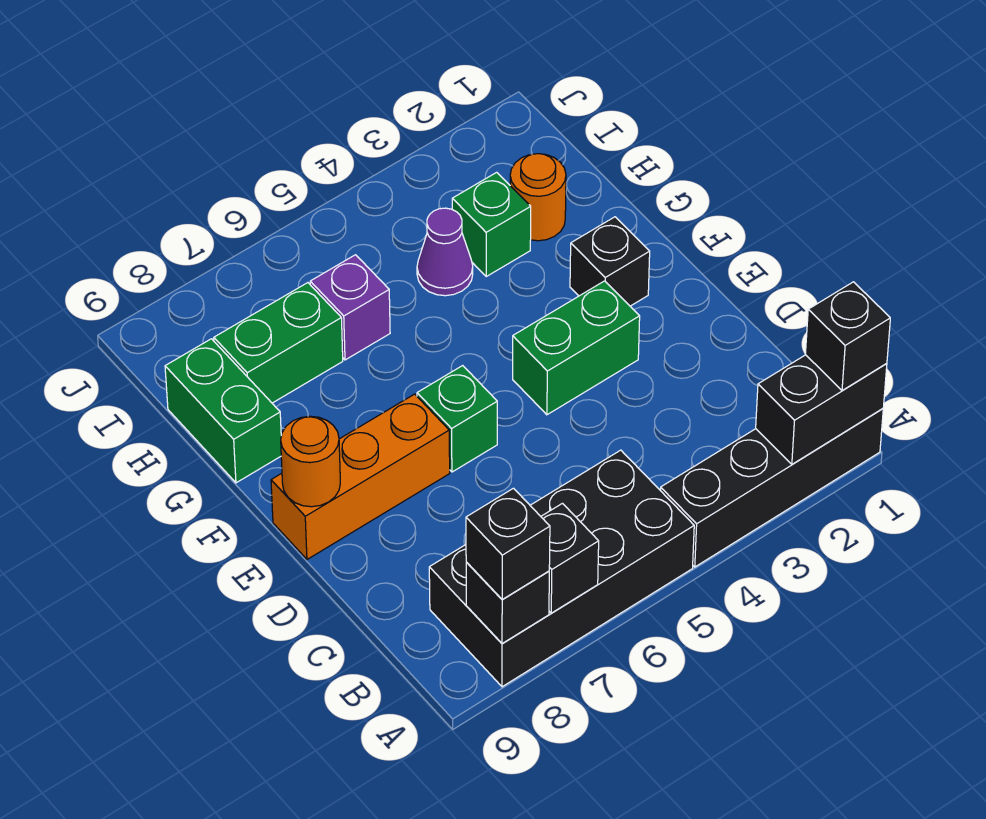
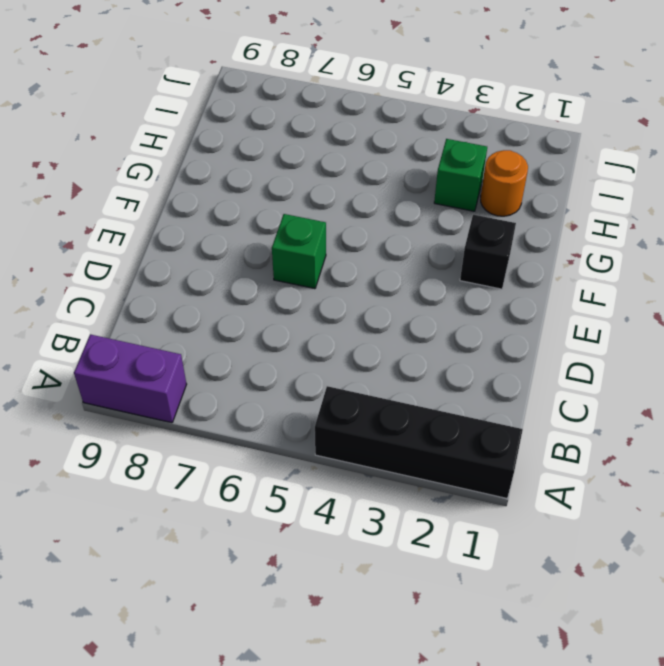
purple brick A8:A9 level 1 -> black brick A5:B8 level 1
none -> green brick E3:E4 level 1
none -> orange brick E7:E9 level 1
none -> green brick G9:H9 level 1

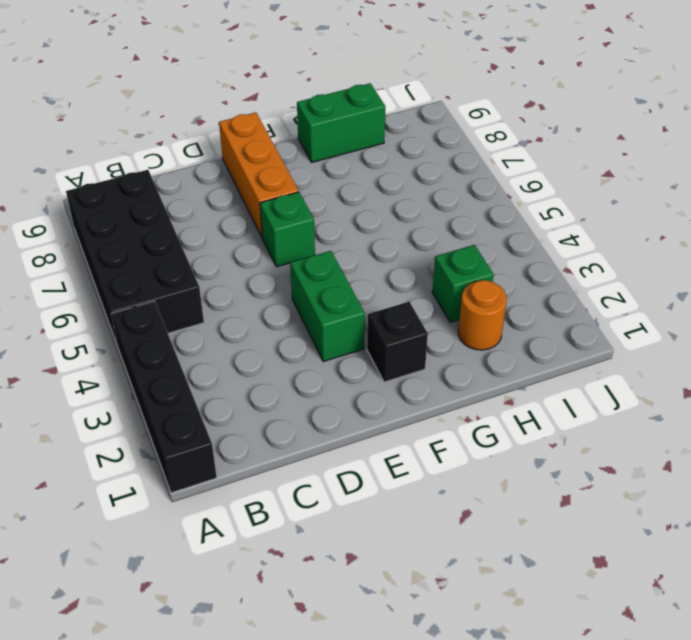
none -> purple cone H4 level 1
none -> purple brick H6 level 1
none -> green brick H7:H8 level 1

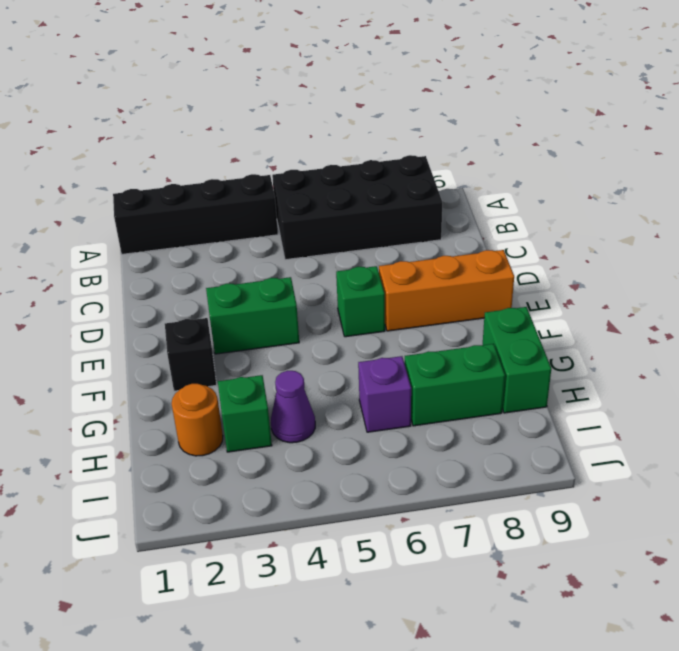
none -> black brick A1:A2 level 2
none -> black brick A7 level 2
none -> black brick A8 level 2

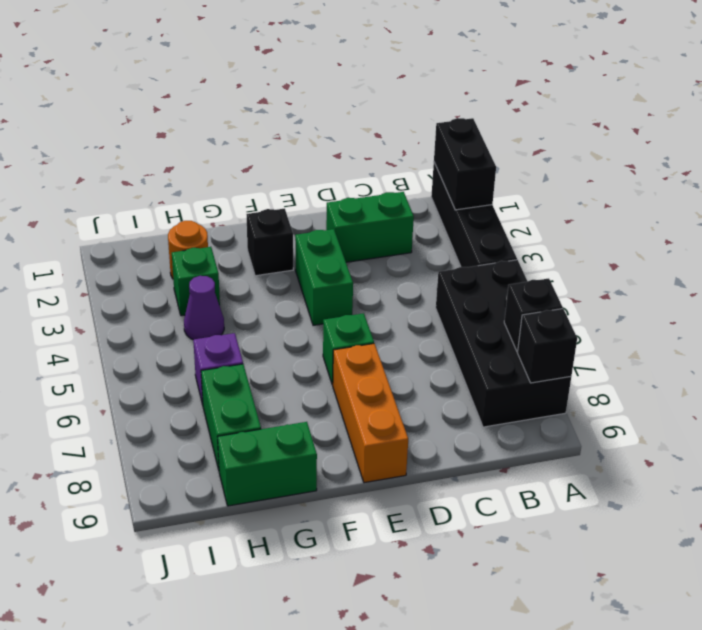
green brick C2:D2 level 1 -> none
none -> orange round brick E9 level 2
none -> black brick A1 level 3
none -> black brick A8 level 3

